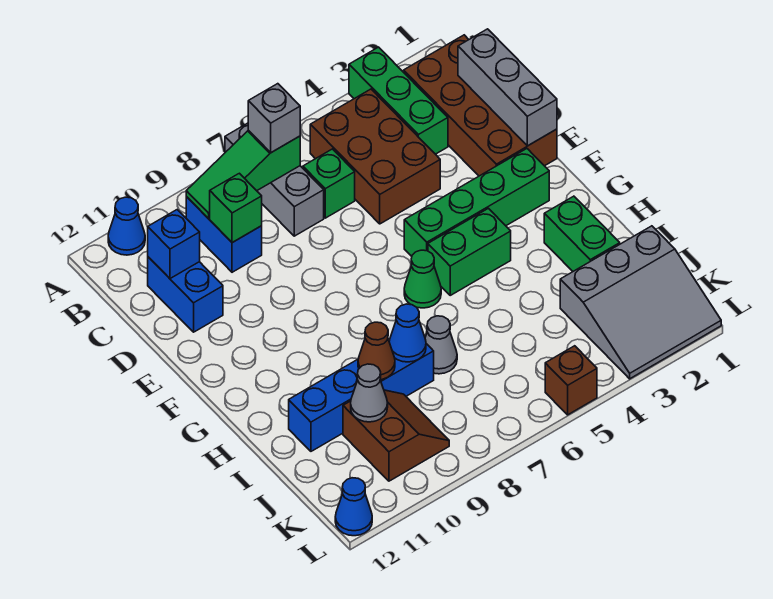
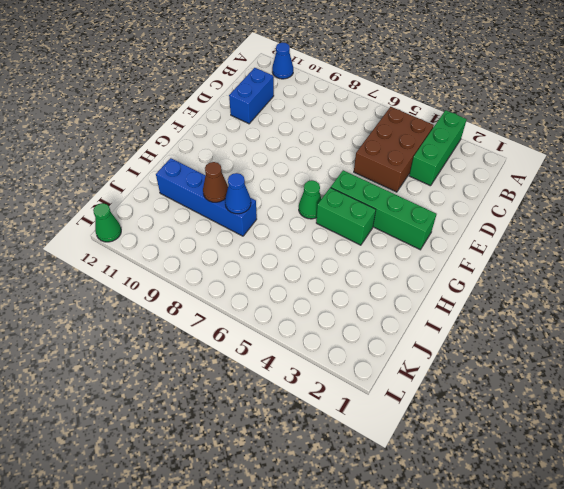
green cone L12 level 1 -> blue cone L12 level 1
none -> grey brick A7:C7 level 1
none -> brown brick B1:E2 level 1
none -> blue brick B9:C9 level 1

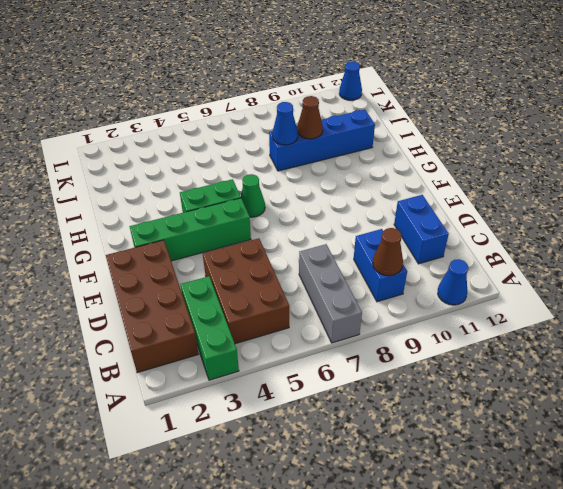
brown cone B9 level 2 -> green slope B7:B9 level 2 top 7
none -> green brick C6 level 1
none -> green brick H2:I2 level 1
none -> grey cone I7 level 1

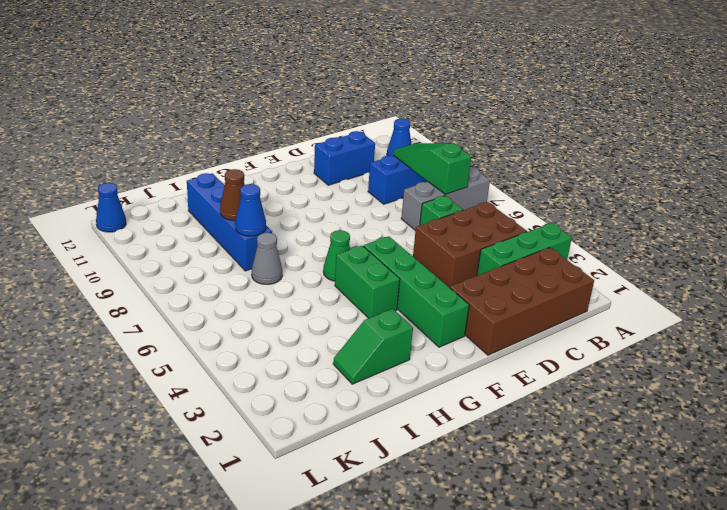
green slope H2:I2 level 1 top H -> green brick H2:I2 level 1
none -> grey slope J1:L3 level 1 top J
none -> brown slope J9:K10 level 1 top 10
none -> brown brick L5 level 1

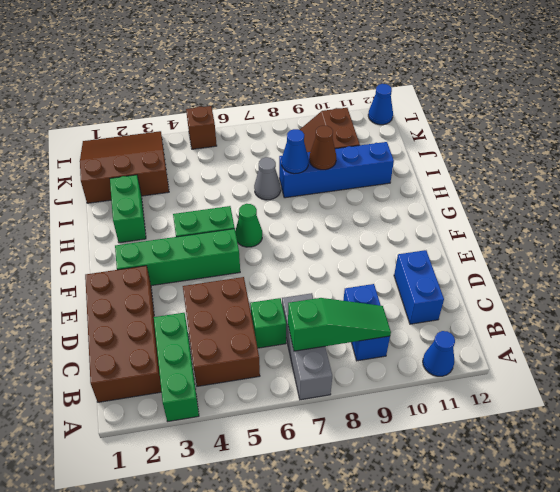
brown slope J1:L3 level 1 top J -> grey slope J1:L3 level 1 top J
none -> grey brick C1:E1 level 2
none -> green brick C9 level 2
none -> blue brick C11 level 2

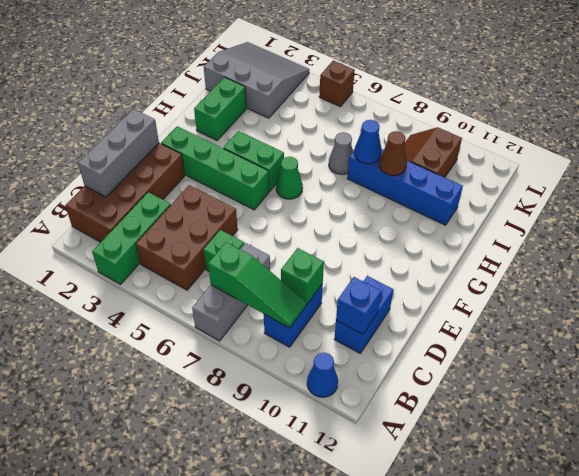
none -> blue cone L12 level 1
none -> grey cone J10 level 2
none -> grey brick B7 level 3

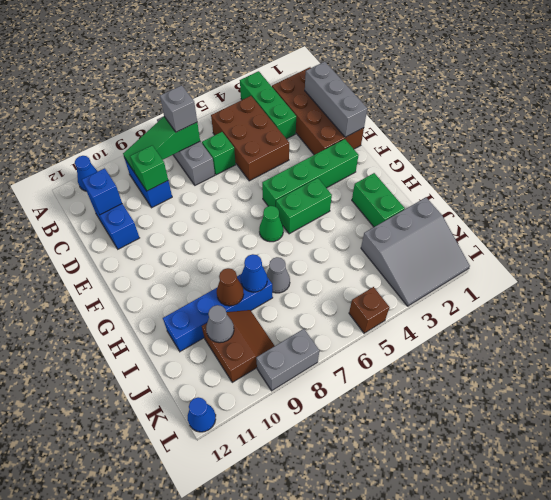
grey brick L8:L9 level 1 -> none

